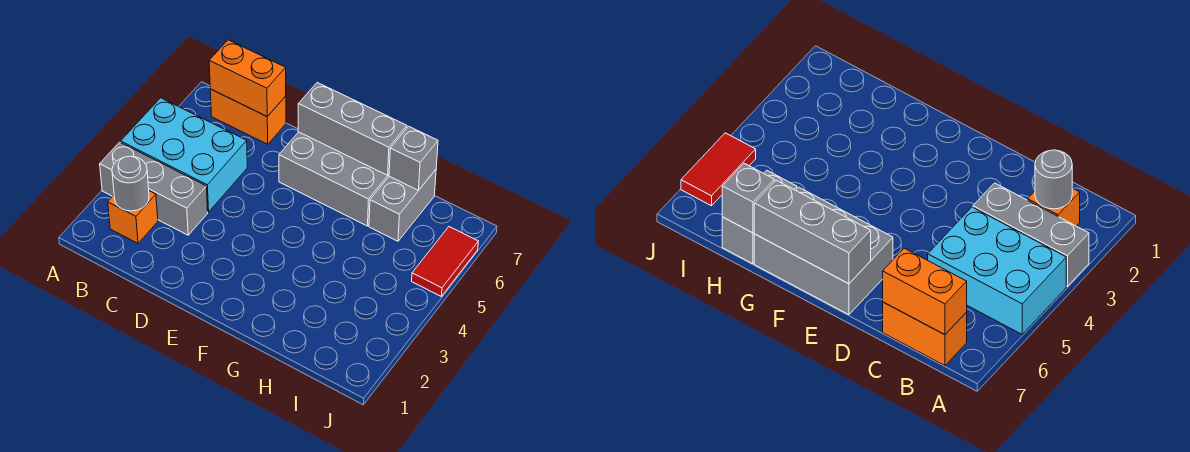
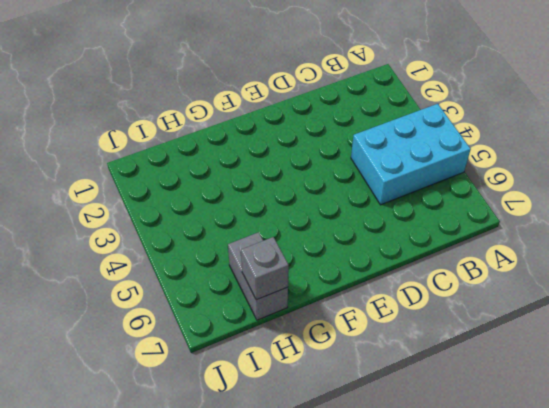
none -> grey brick A3:C3 level 1
none -> orange brick B2 level 1

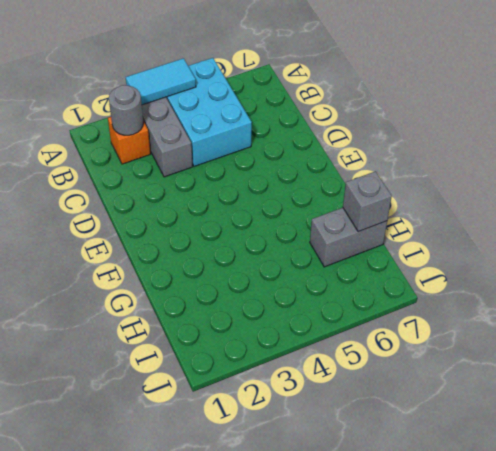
cyan tile A3:A4 level 2 -> none
none -> orange brick B7:C7 level 1
none -> grey brick E6:G7 level 1

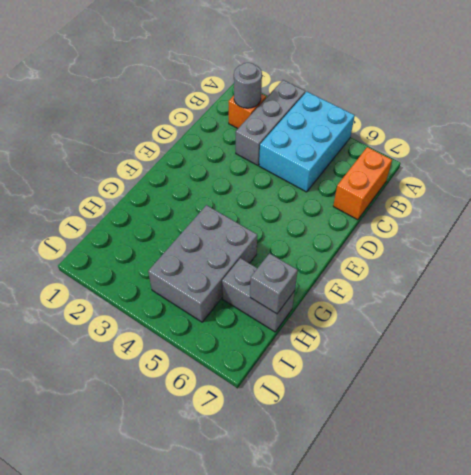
grey brick G4:I5 level 1 -> grey brick E6:G7 level 1
none -> red tile J5:J6 level 1
none -> orange brick B7:C7 level 2

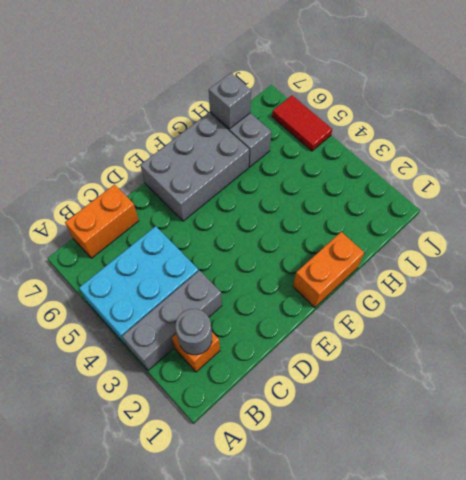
orange brick F1:G1 level 1 -> orange brick B7:C7 level 2
none -> grey brick E7:G7 level 2

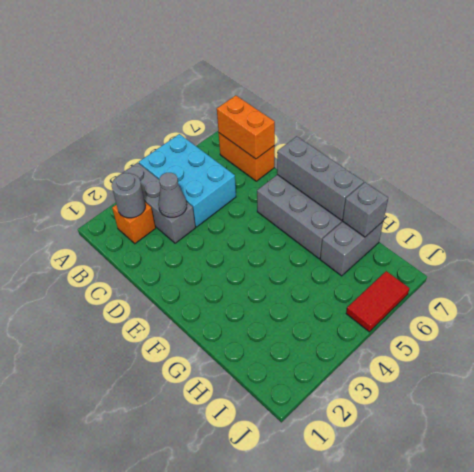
grey cone C3 level 2 -> none

